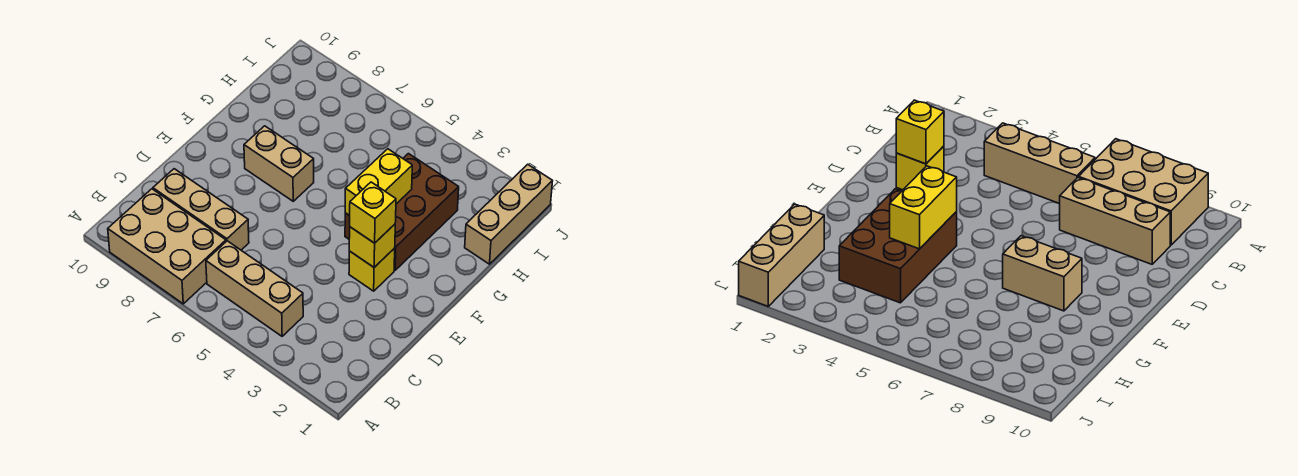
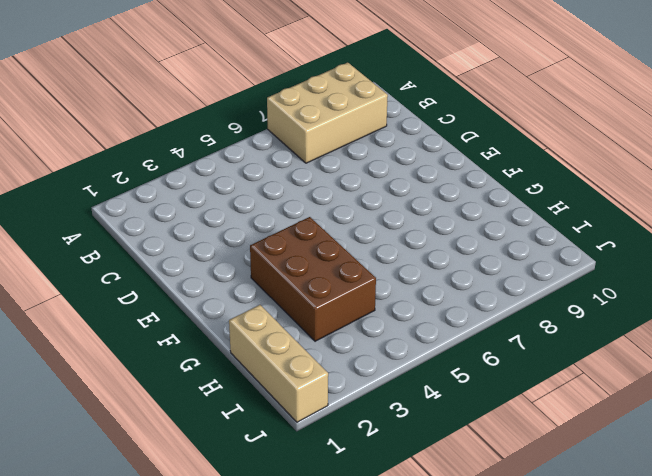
none -> tan brick B4:B6 level 1
none -> tan brick C7:C9 level 1

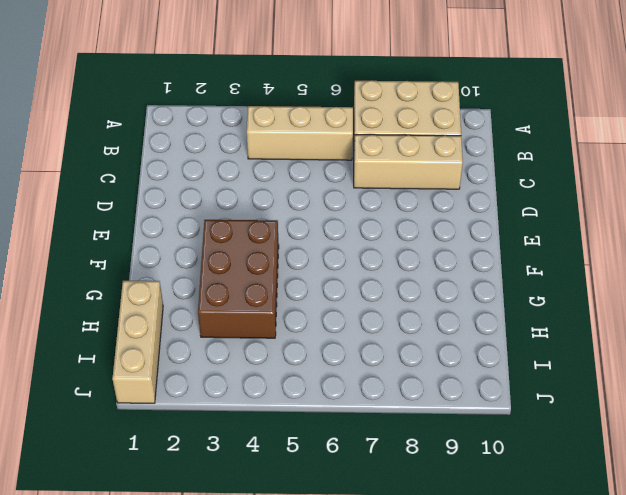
none -> yellow brick E3 level 1
none -> tan brick F7:F8 level 1

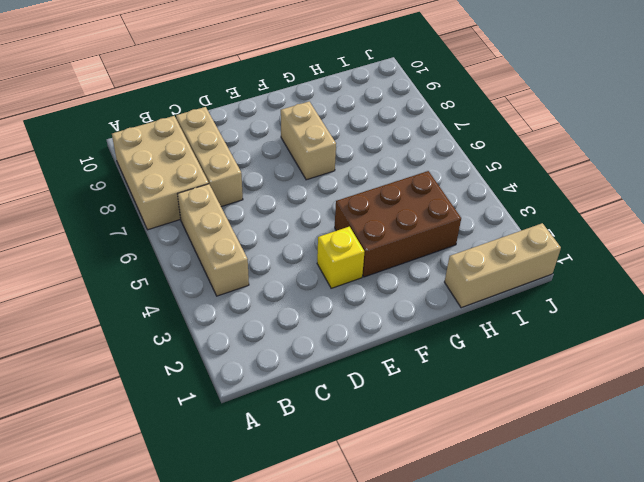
none -> yellow brick E3 level 2
none -> yellow brick F4:G4 level 2

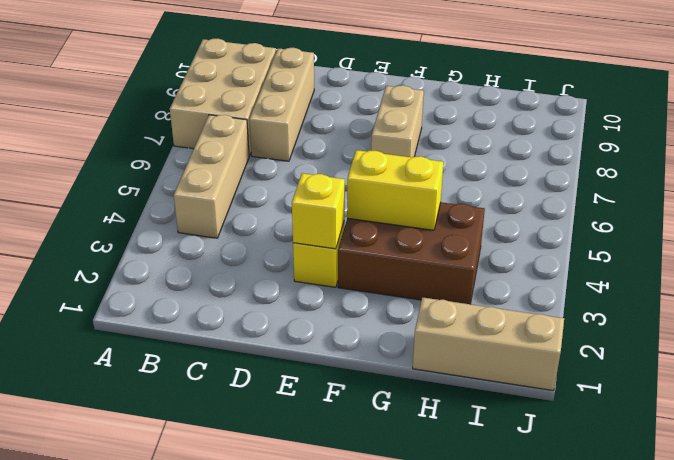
none -> yellow brick E3 level 3

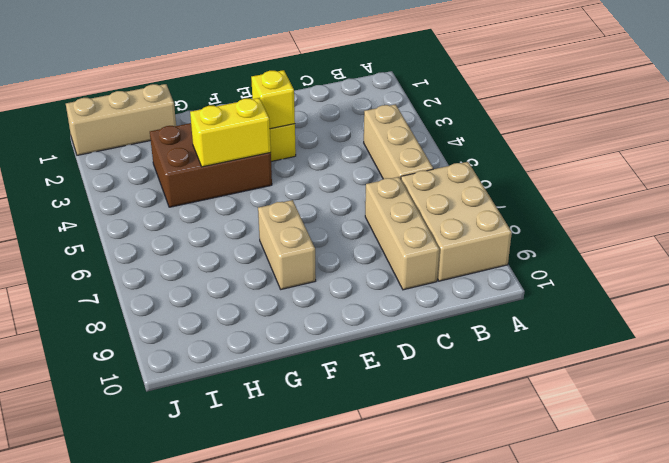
none -> yellow brick E3 level 3

